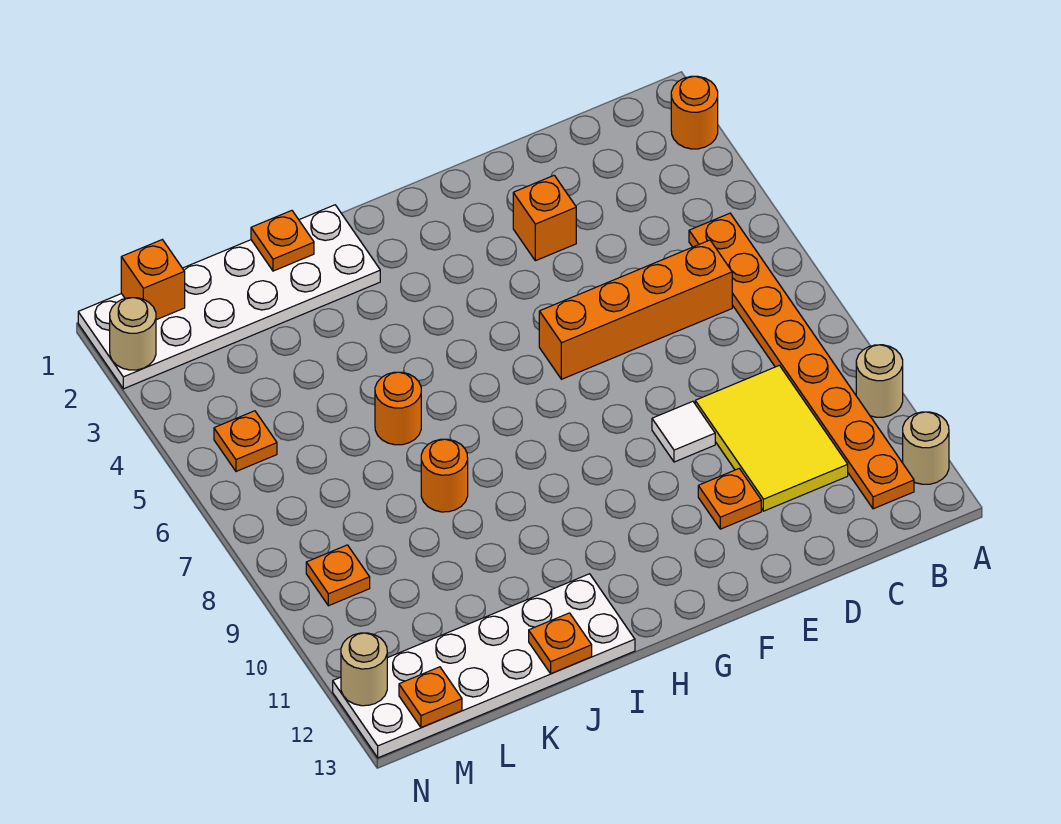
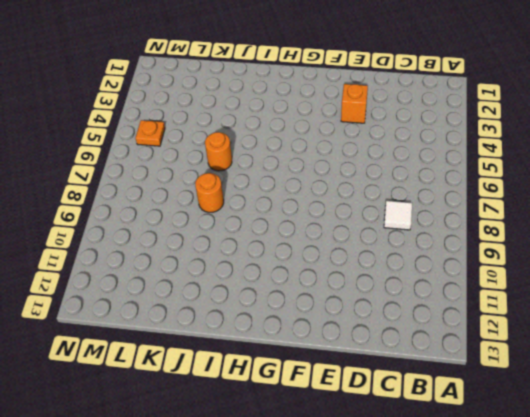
white tile C8 level 1 -> white tile E9 level 1
none -> orange round brick A2 level 1
none -> tan round brick A10 level 1
none -> tan round brick A12 level 1

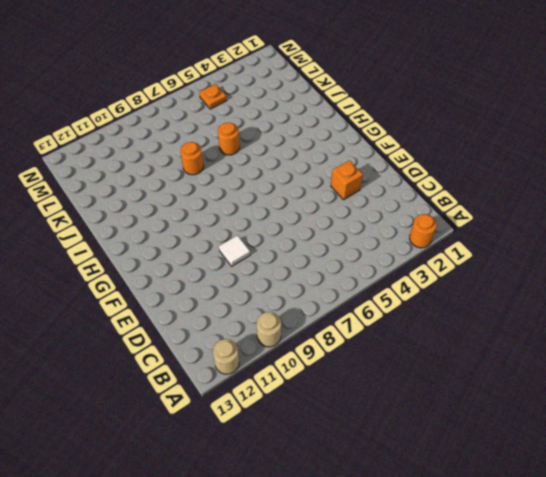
none -> orange plate B5:B12 level 1
none -> orange brick C6:F6 level 1
none -> yellow tile C9:D11 level 1

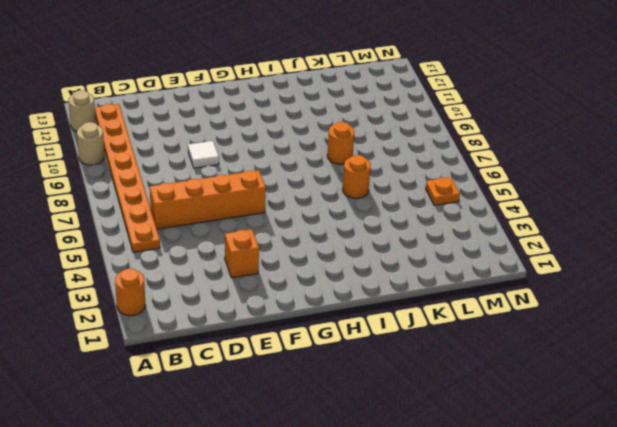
none -> yellow tile C9:D11 level 1
none -> orange plate E11 level 1
none -> white plate I1:N2 level 1

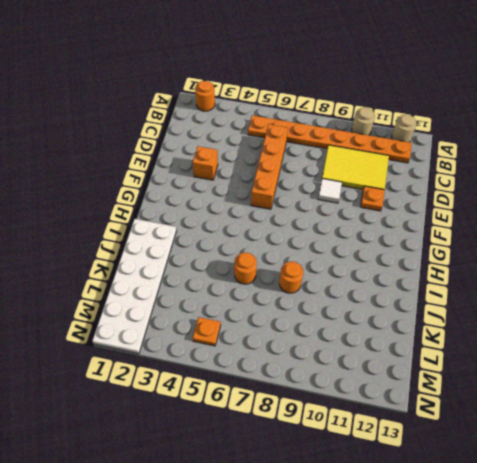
none -> white plate I12:N13 level 1
none -> orange plate M9 level 1
none -> orange plate J1 level 2

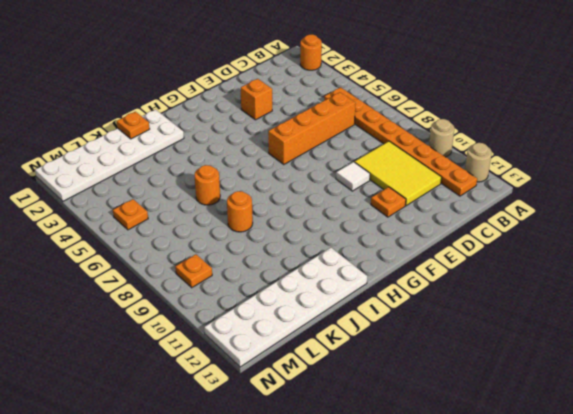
none -> orange plate J13 level 2
none -> orange brick M1 level 2
none -> orange plate M13 level 2

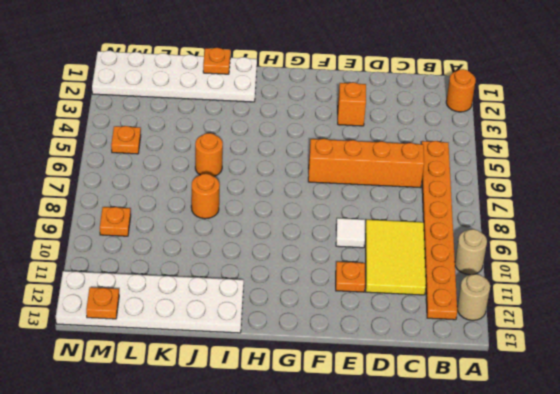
none -> orange plate J13 level 2
none -> orange brick M1 level 2
none -> tan round brick N2 level 2

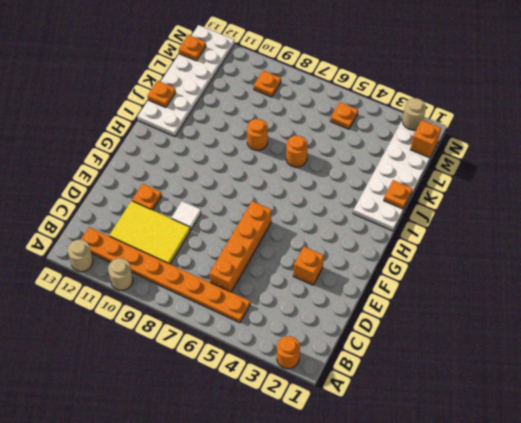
none -> tan round brick N12 level 2

